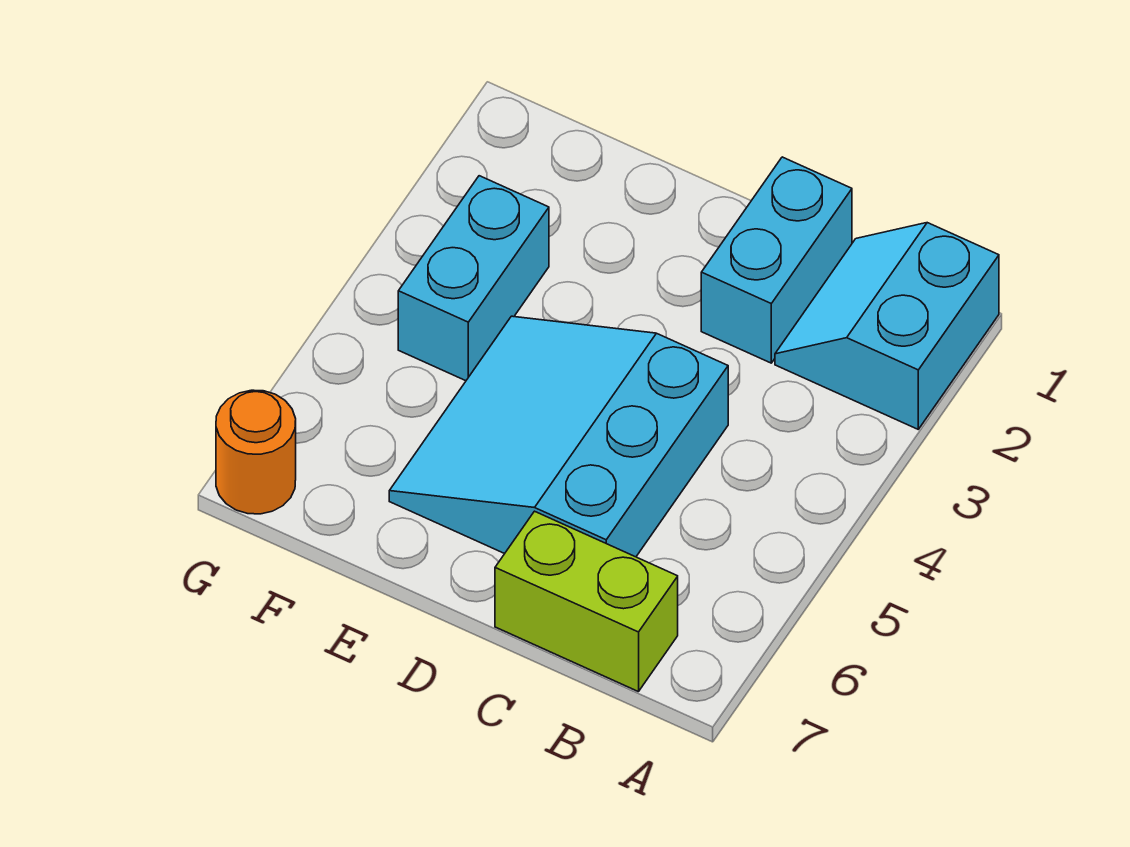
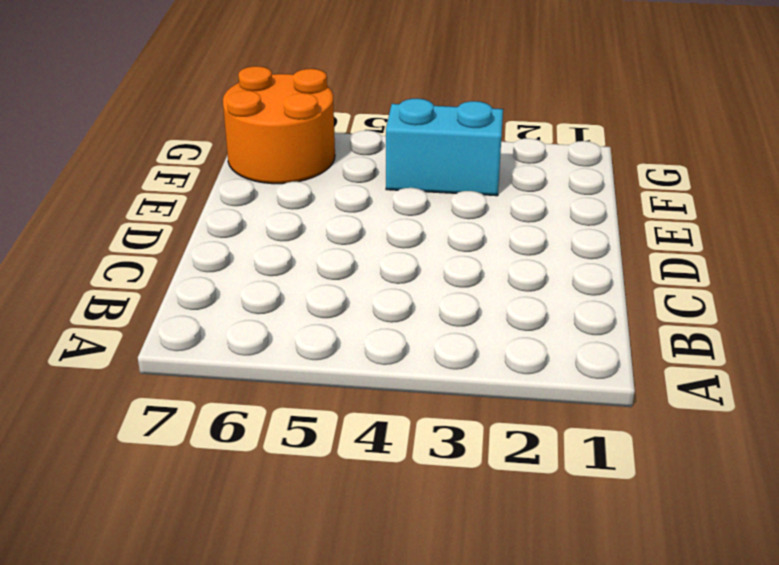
orange round brick F6:G7 level 1 -> orange round brick G7 level 1
none -> cyan slope A1:B2 level 1 top A
none -> lime brick B7:C7 level 1

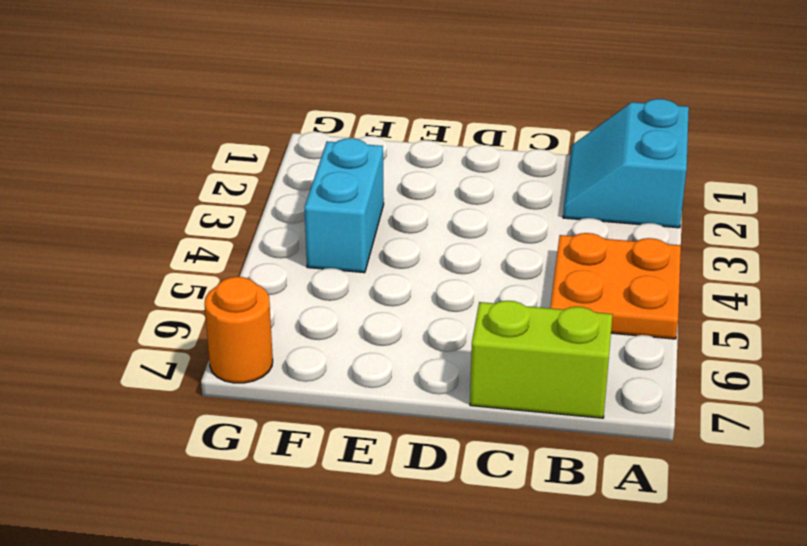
orange plate A4:B5 level 1 -> none
none -> cyan brick C1:C2 level 1
none -> cyan slope C4:E6 level 1 top C

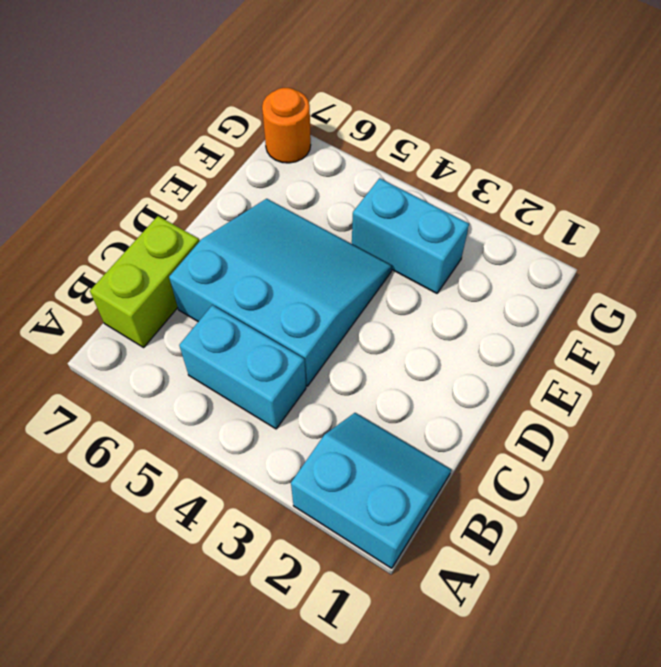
cyan brick B4:B5 level 1 -> cyan brick C1:C2 level 1

